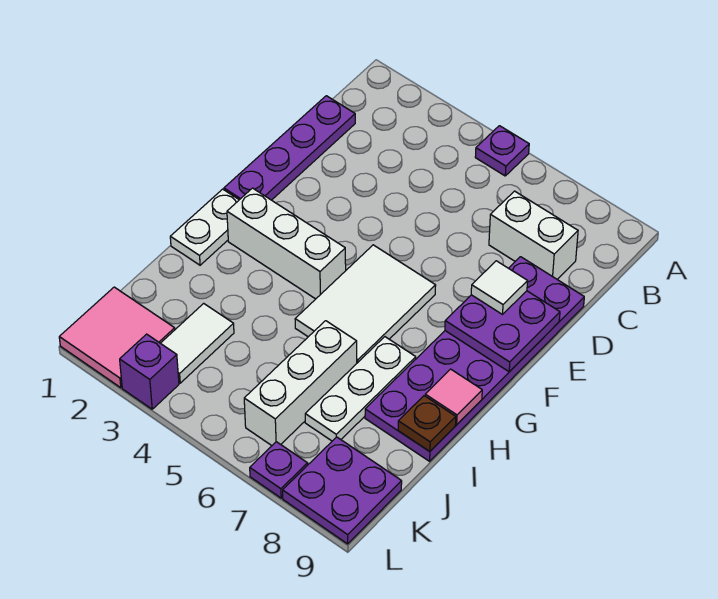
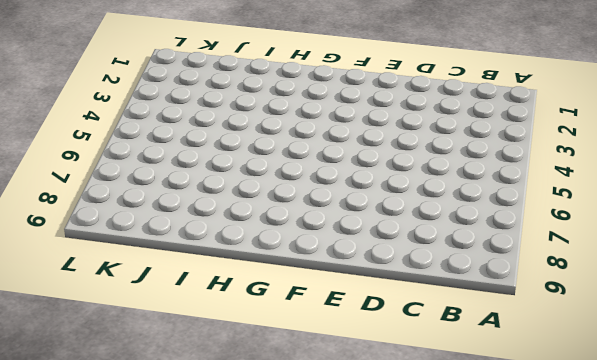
none -> purple plate A5 level 1
none -> purple plate C1:F1 level 1
none -> white brick C7:C8 level 1

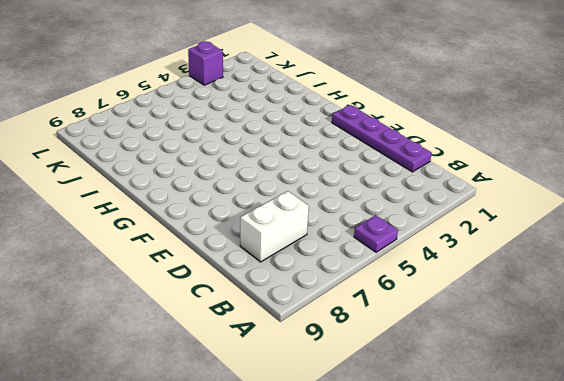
none -> purple plate D8:I9 level 1
none -> white tile F5:H6 level 1
none -> white plate G1:H1 level 1

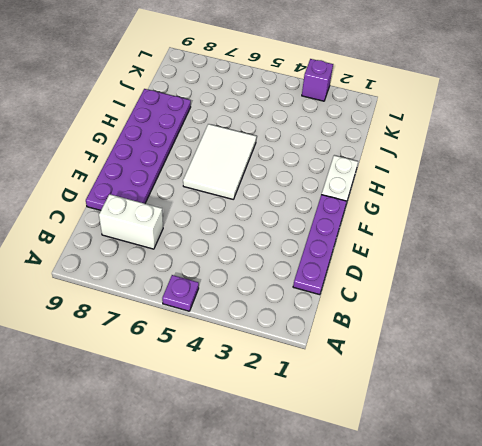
none -> white brick G2:G4 level 1
none -> white plate H7:J7 level 1
none -> white brick I6:K6 level 1

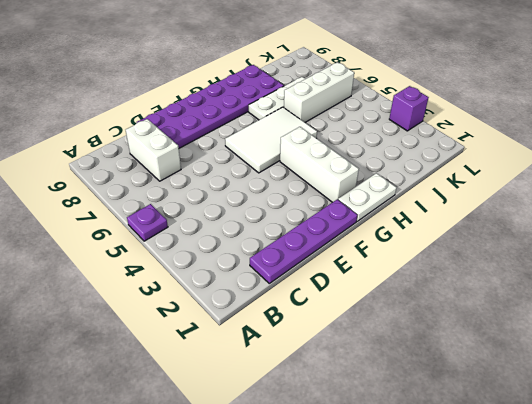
none -> white tile J3:K3 level 1
none -> pink tile K1:L2 level 1
none -> purple plate K8:L9 level 1

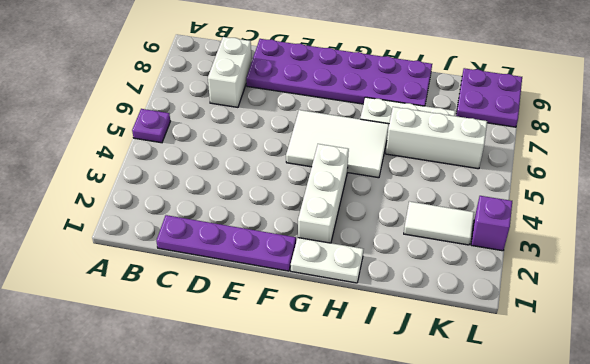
none -> pink tile K1:L2 level 1
none -> purple plate L7 level 1
none -> purple plate E8:F9 level 2

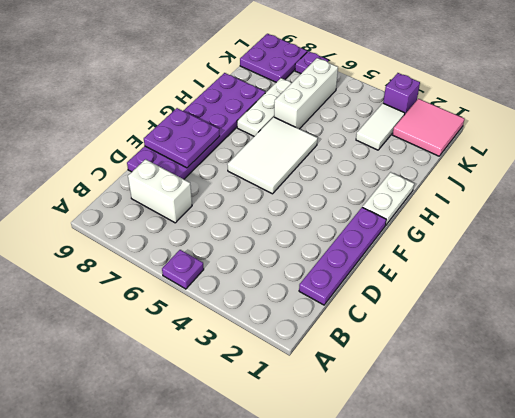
none -> white brick G2:G4 level 1
none -> pink tile H9 level 2
none -> brown plate I9 level 2

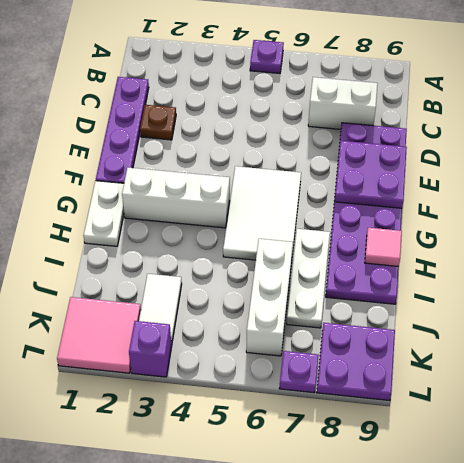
brown plate D2 level 1 -> brown plate I9 level 2
none -> white tile E8 level 3

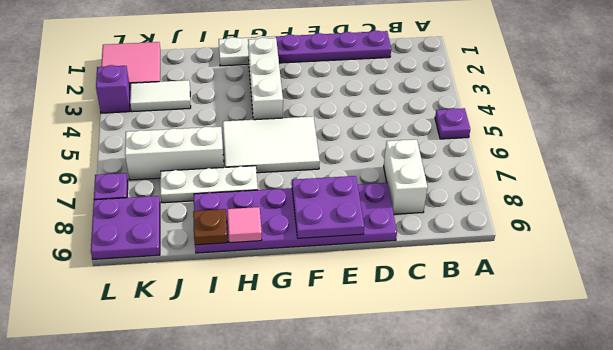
none -> white tile E8 level 3

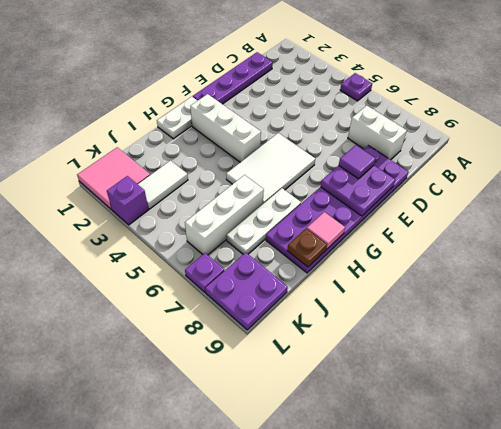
purple tile E8 level 3 -> white tile E8 level 3

